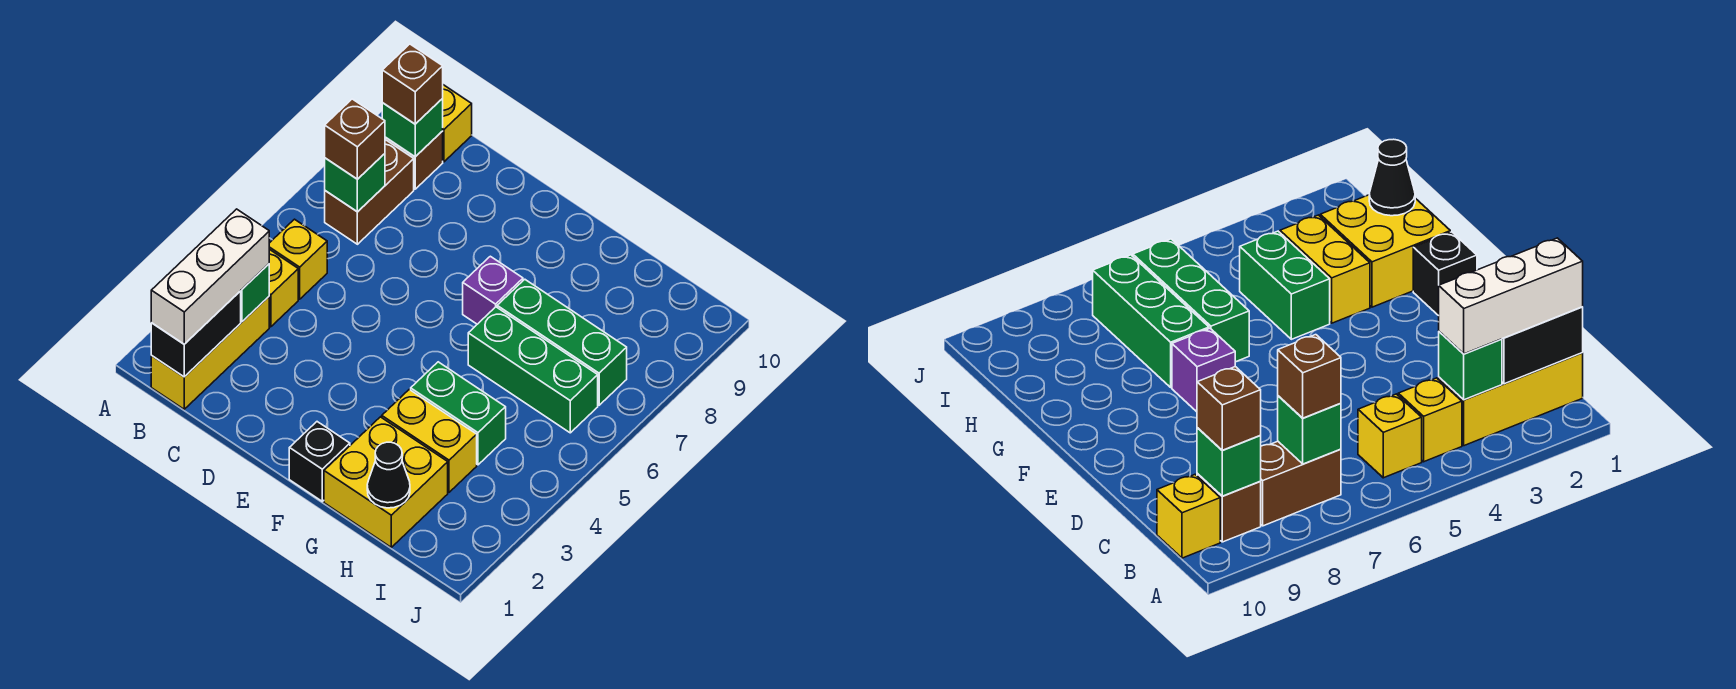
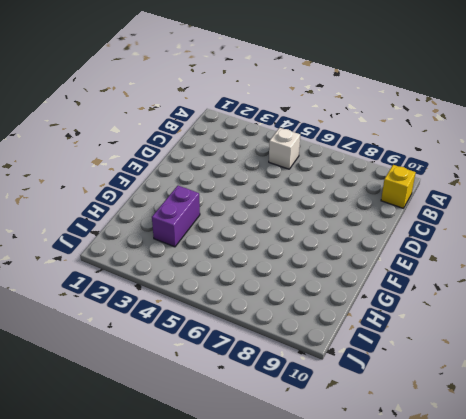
white brick B5 level 1 -> yellow brick B5 level 1
purple brick G3:H3 level 1 -> yellow brick G3:H3 level 1
none -> yellow brick B1:B3 level 1
none -> yellow brick B4 level 1
none -> brown brick B7:B8 level 1

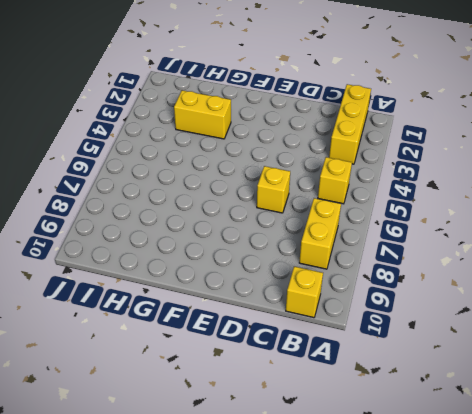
yellow brick B7:B8 level 1 -> brown brick B7:B8 level 1
yellow brick D6 level 1 -> yellow brick B4 level 1
none -> brown brick B9 level 1
none -> black brick F1 level 1
none -> purple brick F7 level 1

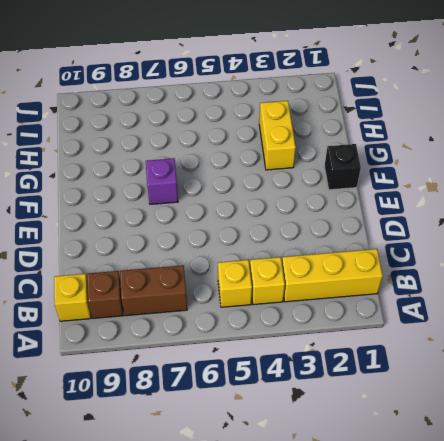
none -> yellow brick G1:H2 level 1
none -> green brick G4:H4 level 1
none -> green brick G6:I6 level 1

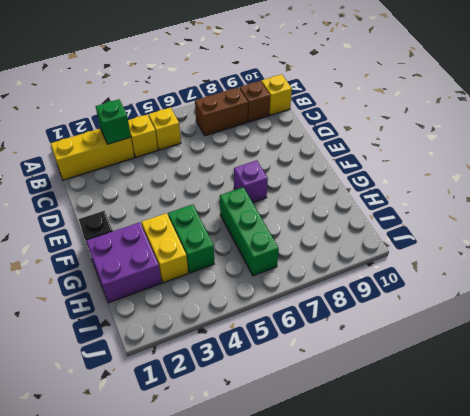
purple brick G1:H2 level 1 -> yellow brick G1:H2 level 1
none -> green brick G7:I7 level 1
none -> black brick B1:B2 level 2
none -> green brick B7 level 2

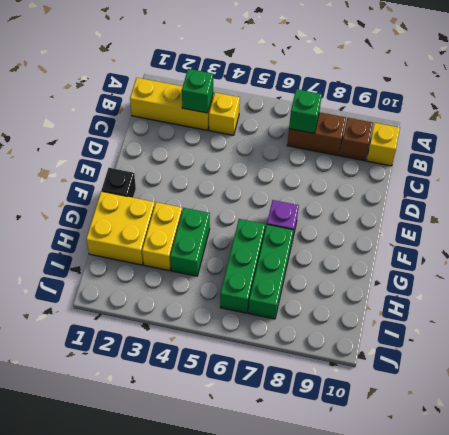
none -> yellow brick B5 level 1
none -> black brick B1:B2 level 2
none -> green brick B9 level 2

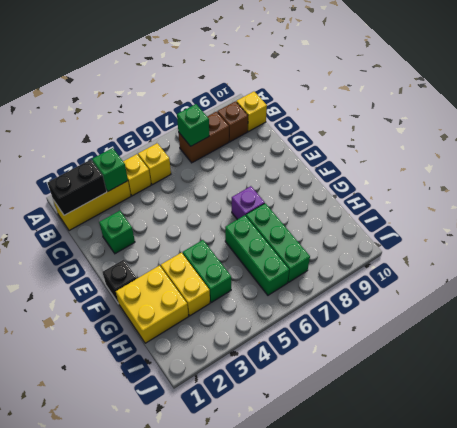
green brick D2 level 1 -> green brick B9 level 2
none -> black cone H1 level 2
none -> white brick B1:B3 level 3
none -> brown brick B7 level 3

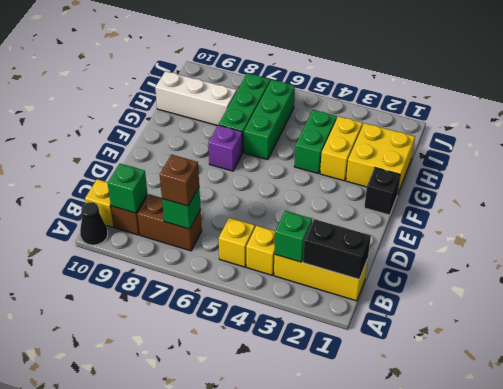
black cone A10 level 1 -> black cone H1 level 2
white brick H8:H10 level 1 -> white brick B1:B3 level 3
none -> brown brick B9 level 3

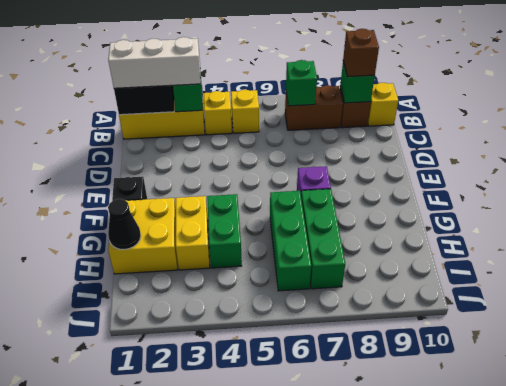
none -> brown brick B7 level 3

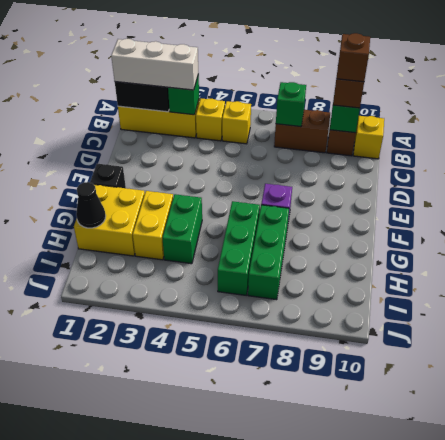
brown brick B9 level 4 -> brown brick B7 level 3

